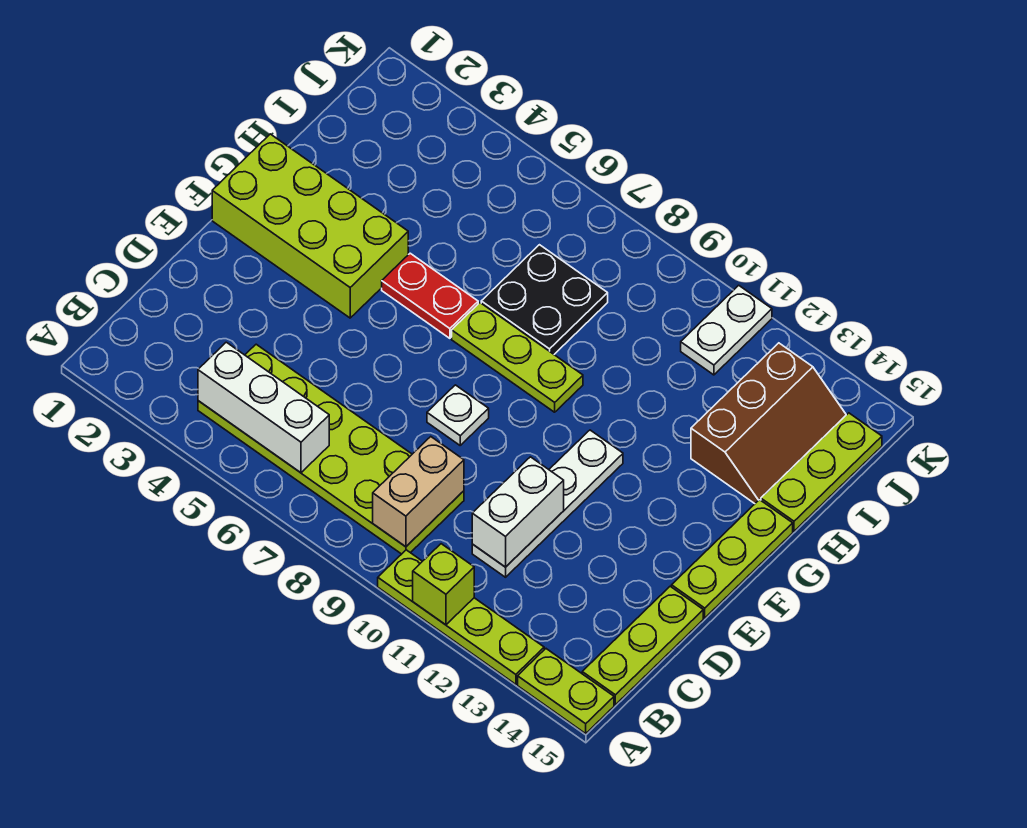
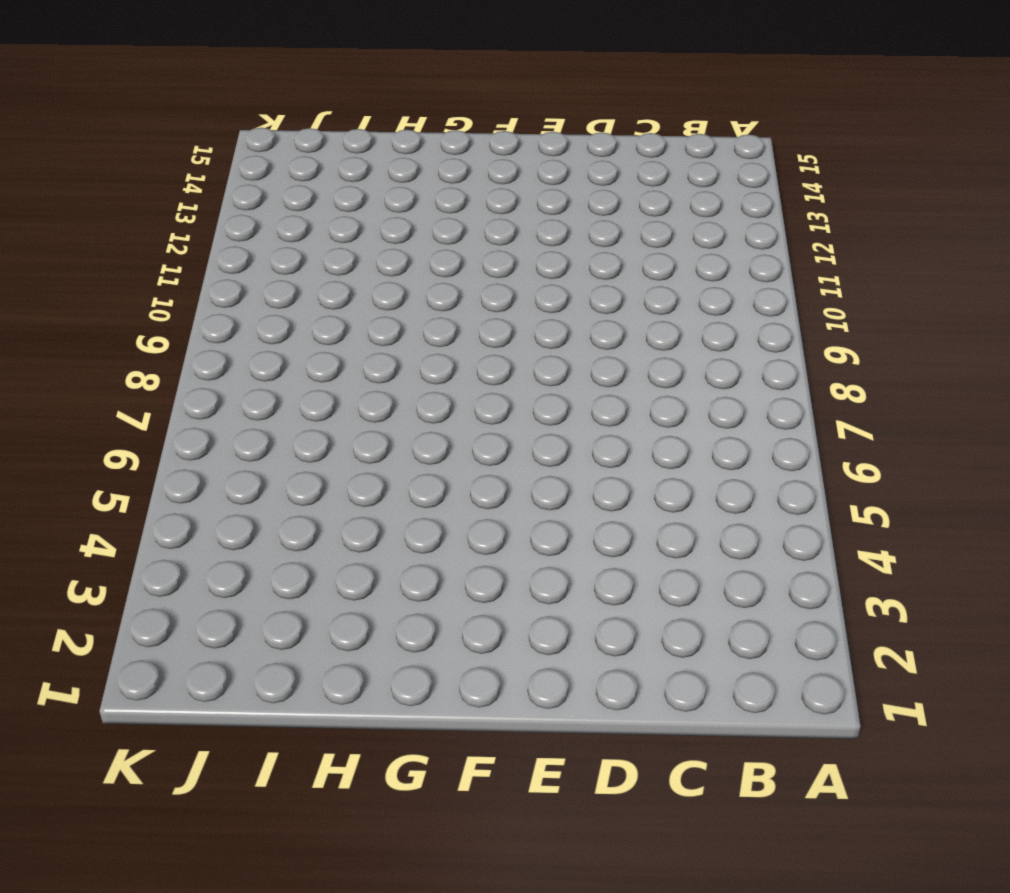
none -> lime plate A10:A13 level 1
none -> lime plate A14:A15 level 1
none -> lime plate B4:C9 level 1

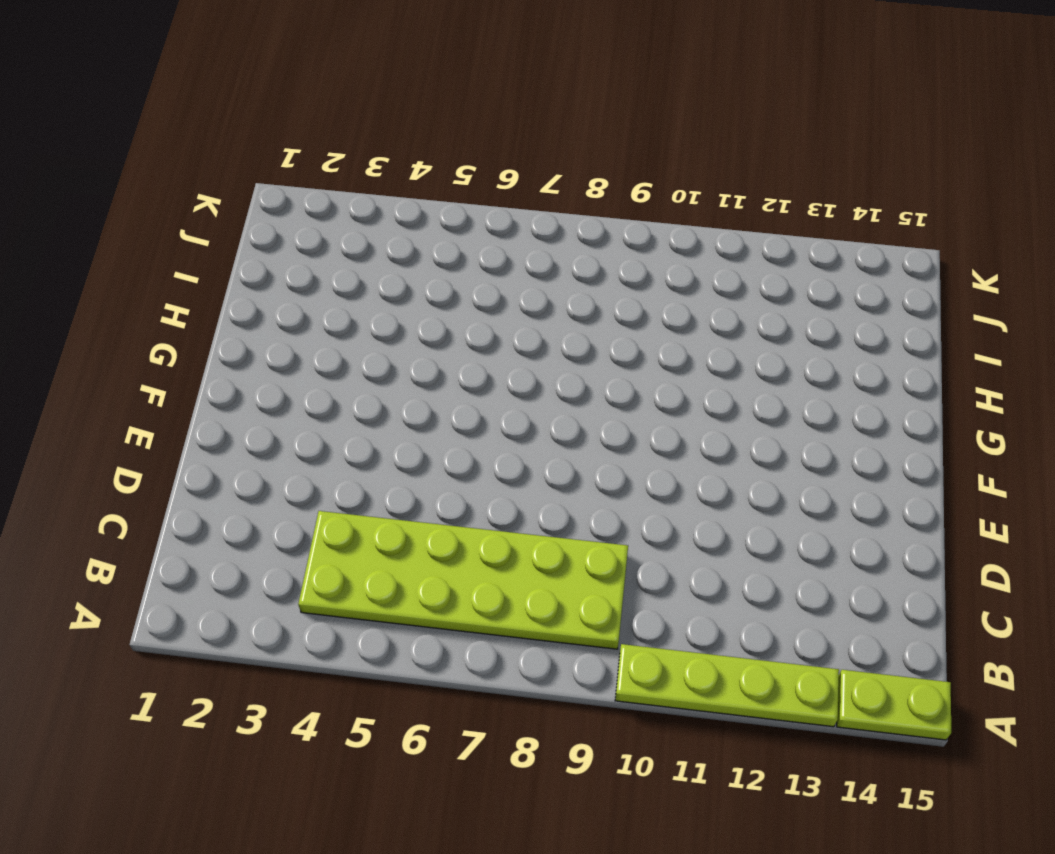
none -> lime plate B15:D15 level 1
none -> white plate C11:F11 level 1
none -> white plate E8 level 1

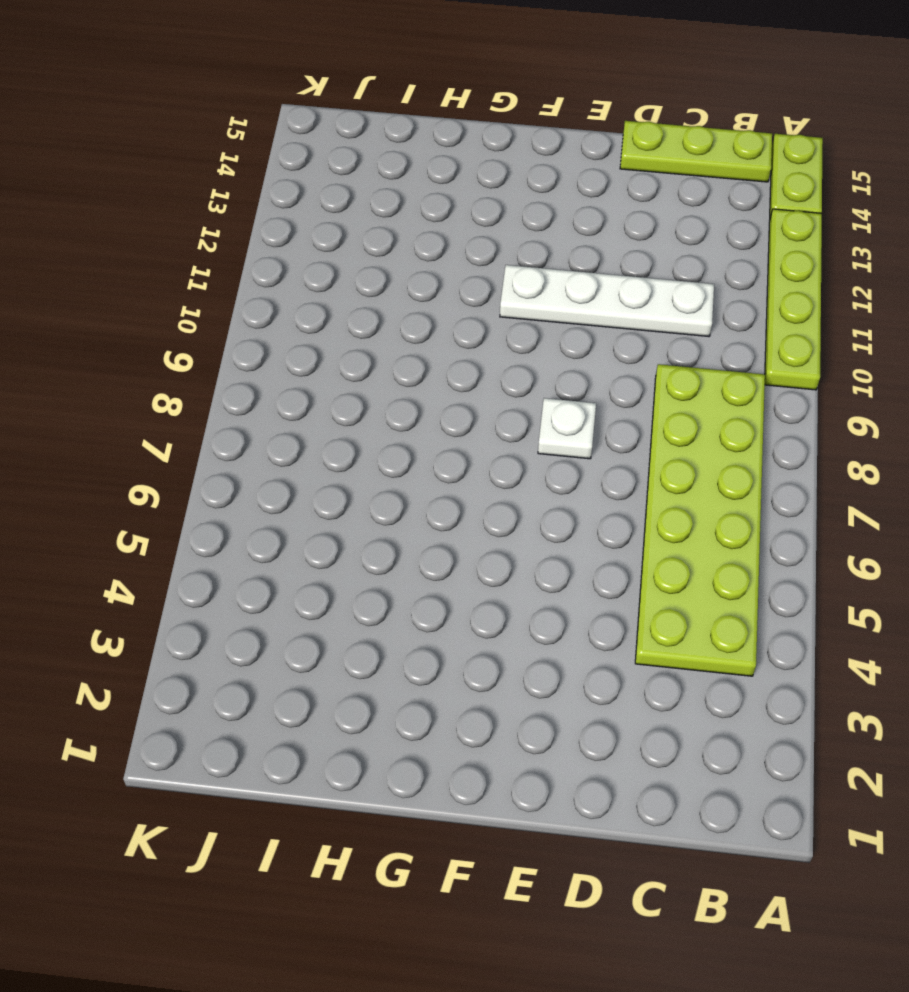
none -> lime plate E15:G15 level 1
none -> lime brick F1:G4 level 1
none -> red plate G5:G6 level 1

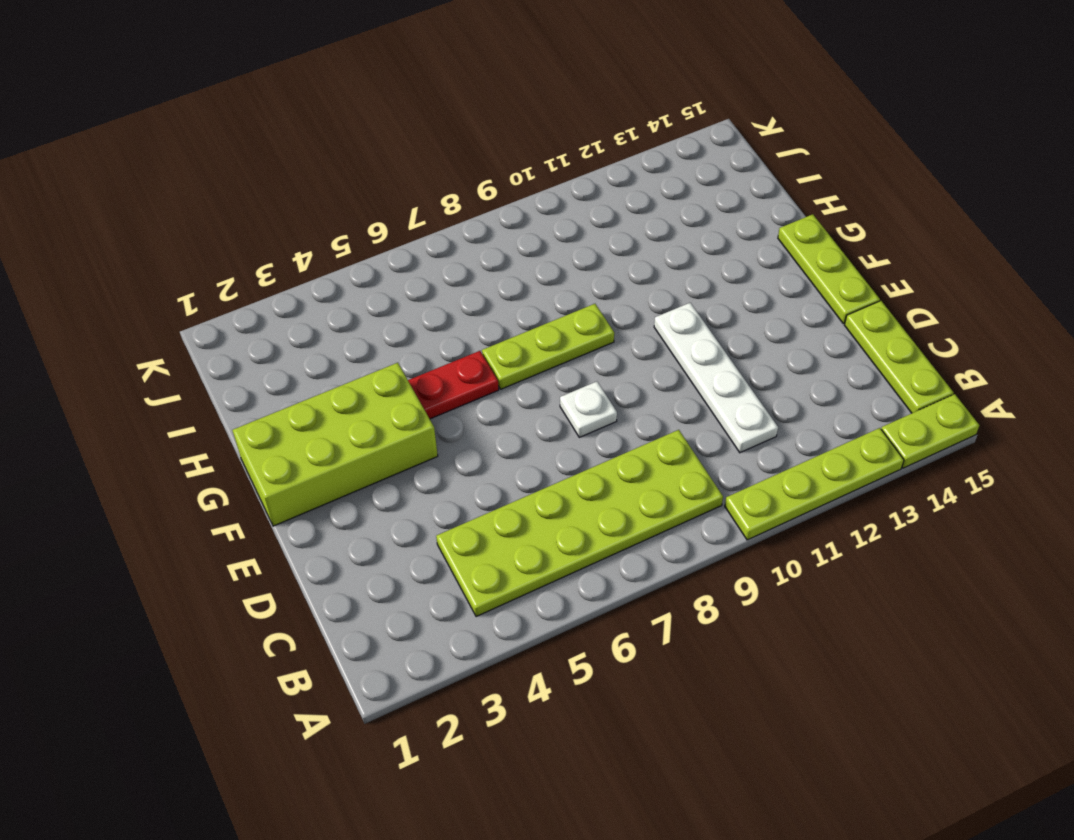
none -> black plate H7:I8 level 1
none -> brown slope H13:J14 level 1 top 13
none -> lime plate H15:J15 level 1

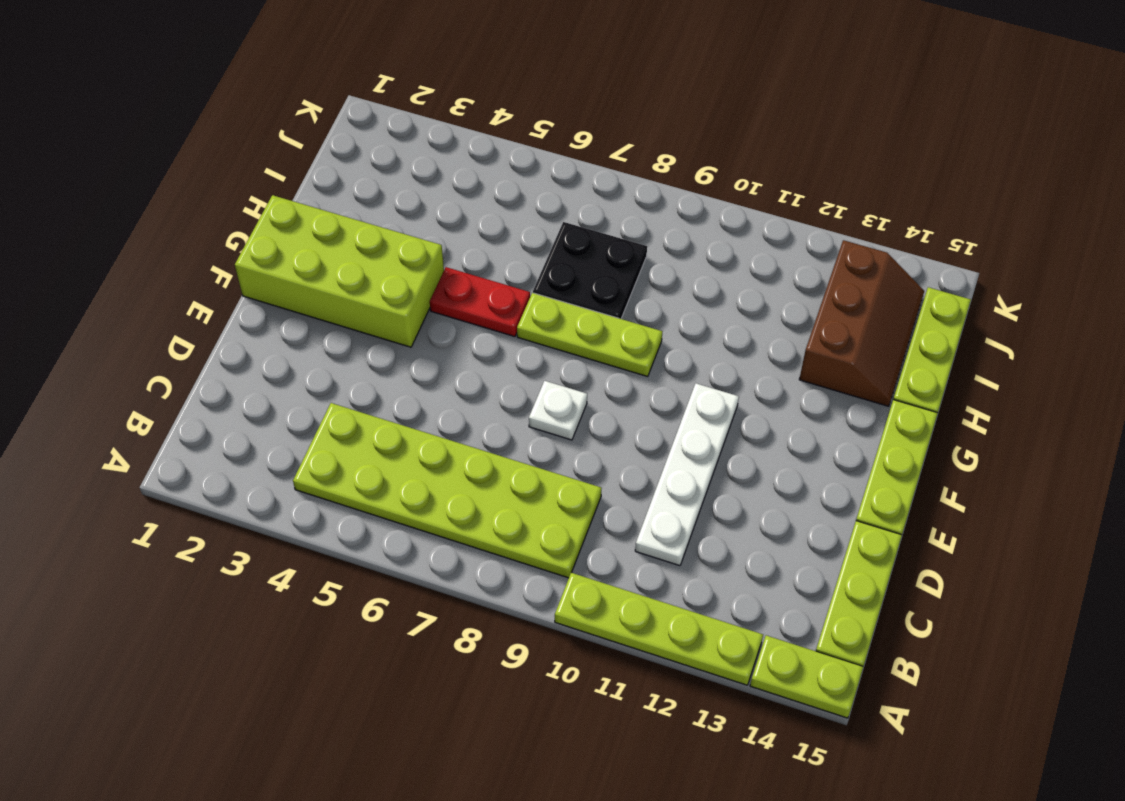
none -> white plate J11:K11 level 1
none -> lime brick A11 level 2
none -> white brick B4:B6 level 2

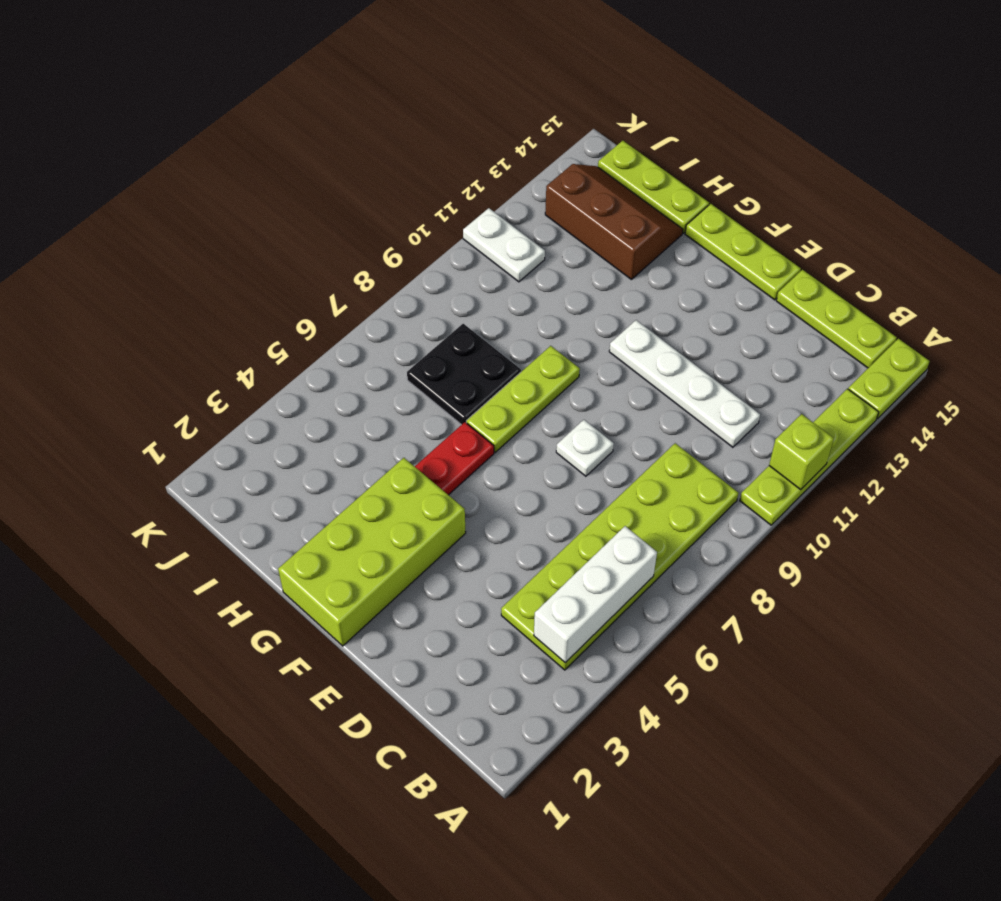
none -> tan brick B9:C9 level 2
none -> white brick C11:D11 level 2

